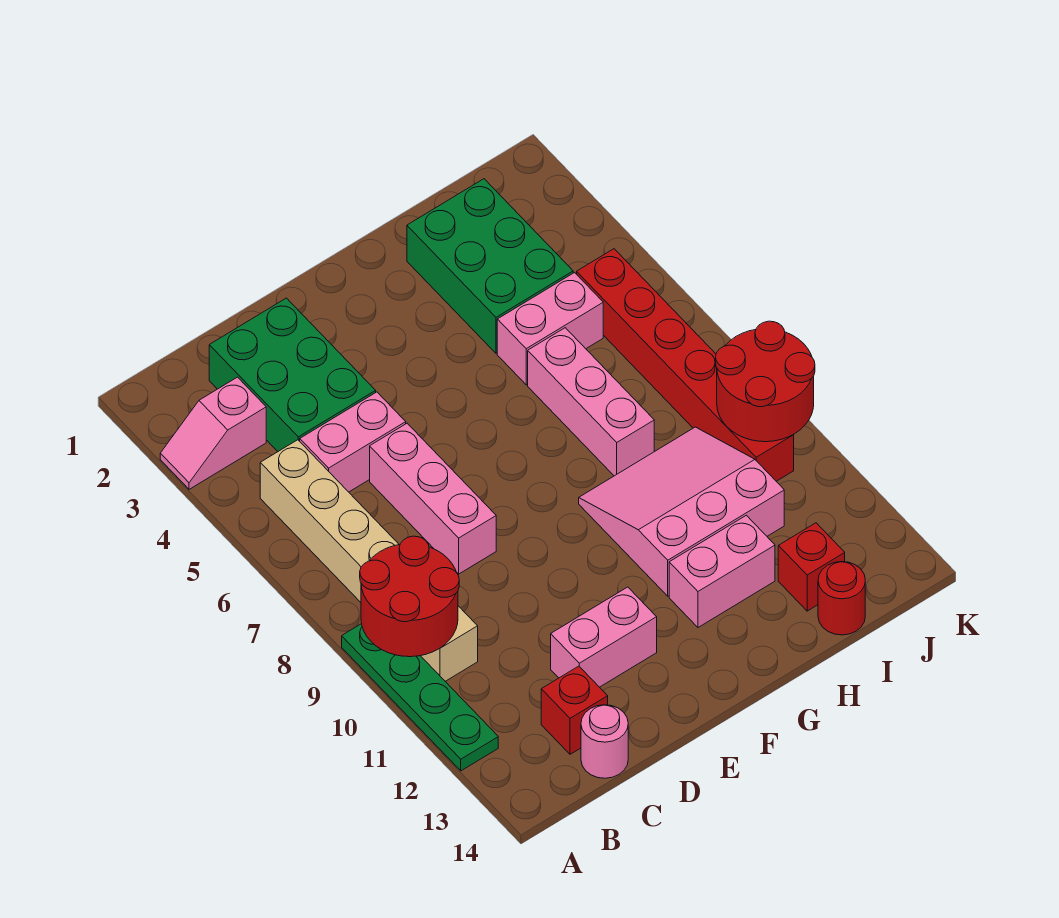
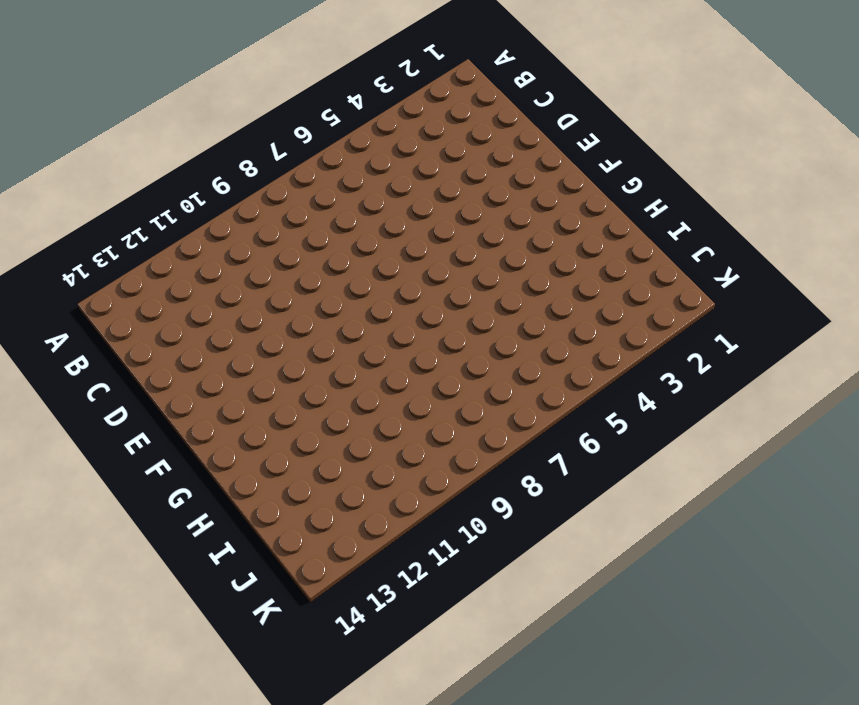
none -> pink slope A3:B3 level 1 top B
none -> green plate A9:A12 level 1
none -> tan brick B5:B10 level 1

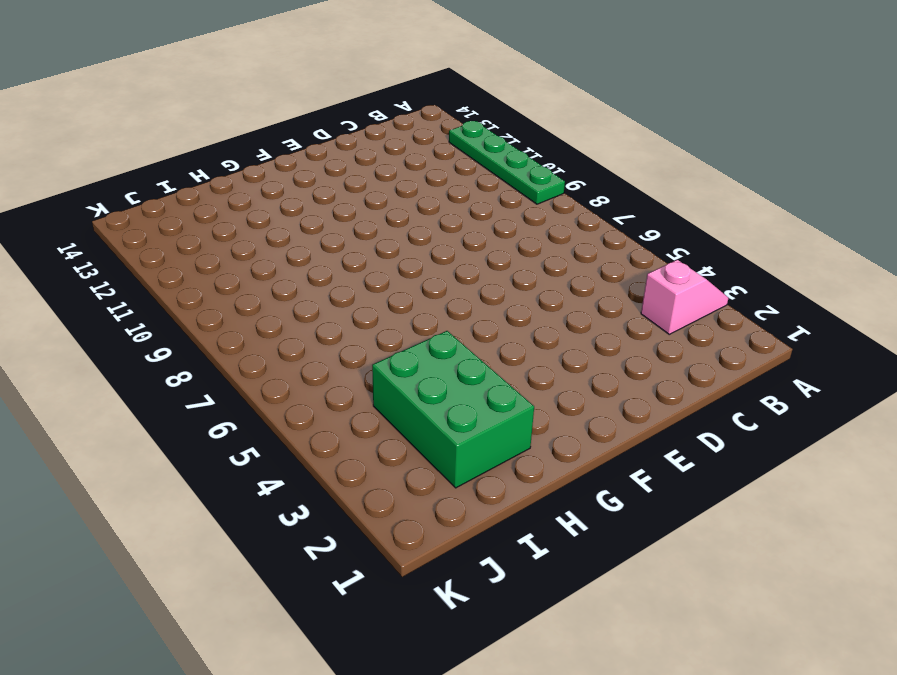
none -> tan brick B5:B10 level 1
none -> green brick C2:D4 level 1
none -> pink brick C5:D5 level 1

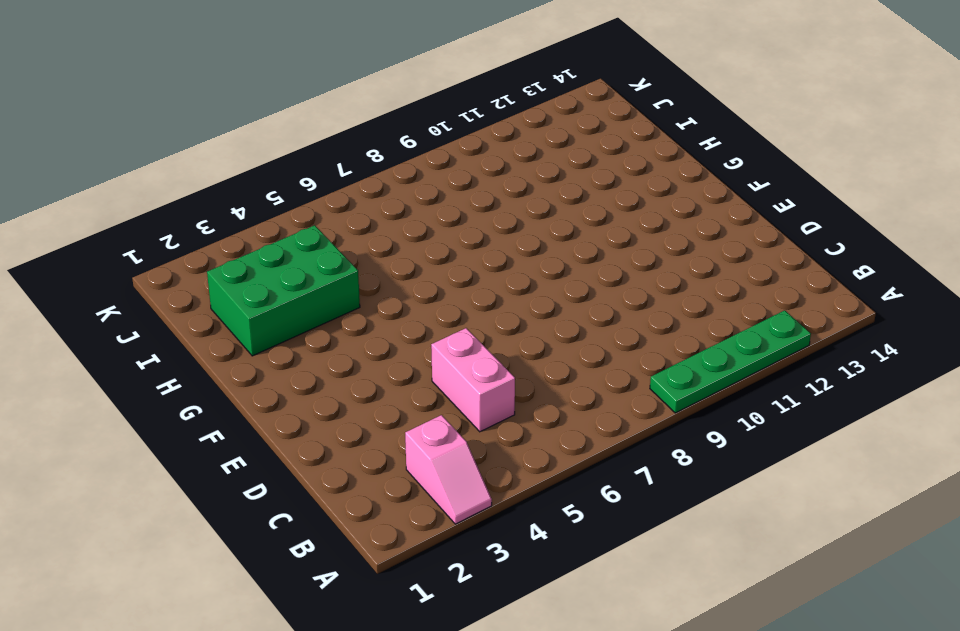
none -> tan brick B5:B10 level 1
none -> green brick C2:D4 level 1
none -> red brick C13 level 1

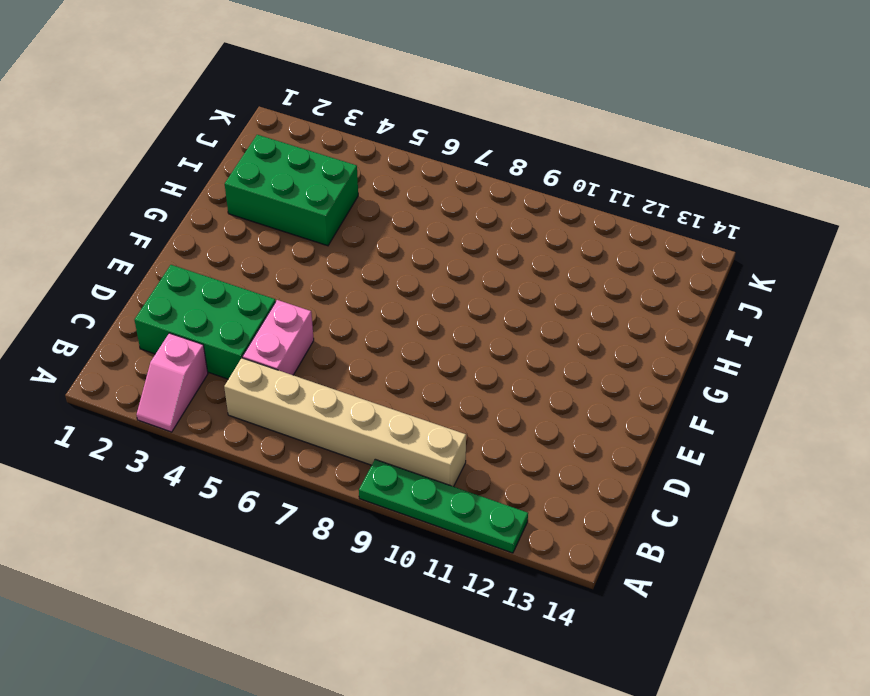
none -> red brick C13 level 1
none -> pink round brick C14 level 1
none -> pink brick D6:D8 level 1

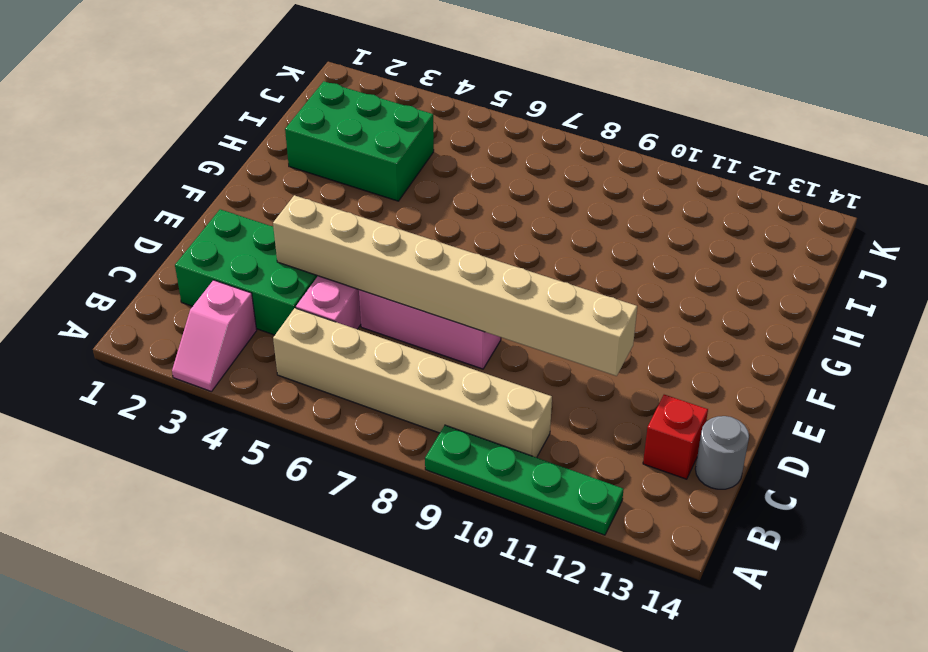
grey round brick C14 level 1 -> pink round brick C14 level 1
tan brick D4:D11 level 2 -> none
none -> pink brick D12:E12 level 1
none -> pink slope G9:I11 level 1 top 11
none -> pink brick G12:H12 level 1

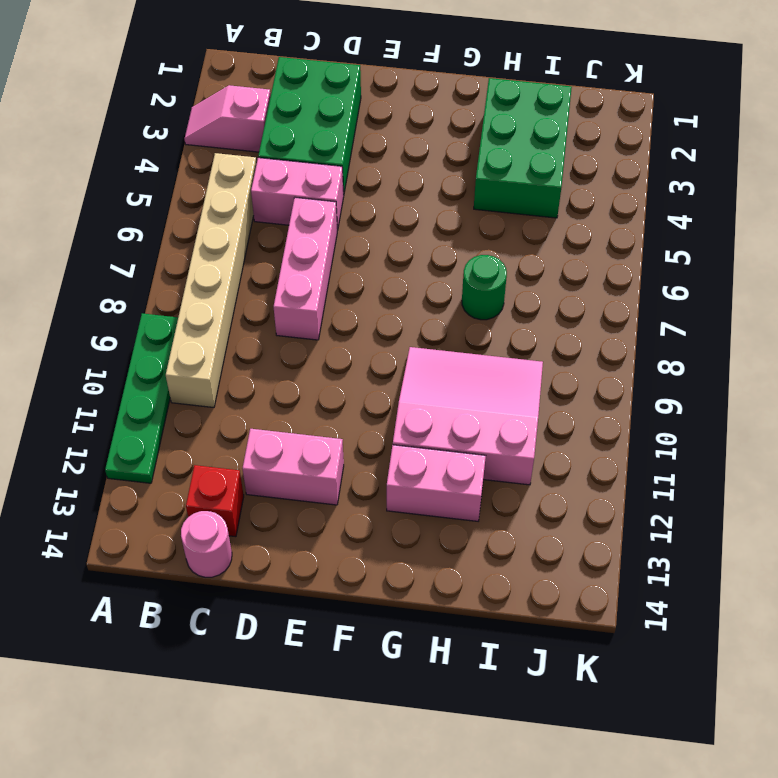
green round brick H7 level 1 -> pink brick H6:H8 level 1
none -> pink brick H5:I5 level 1
none -> red brick I13 level 1
none -> red round brick I14 level 1

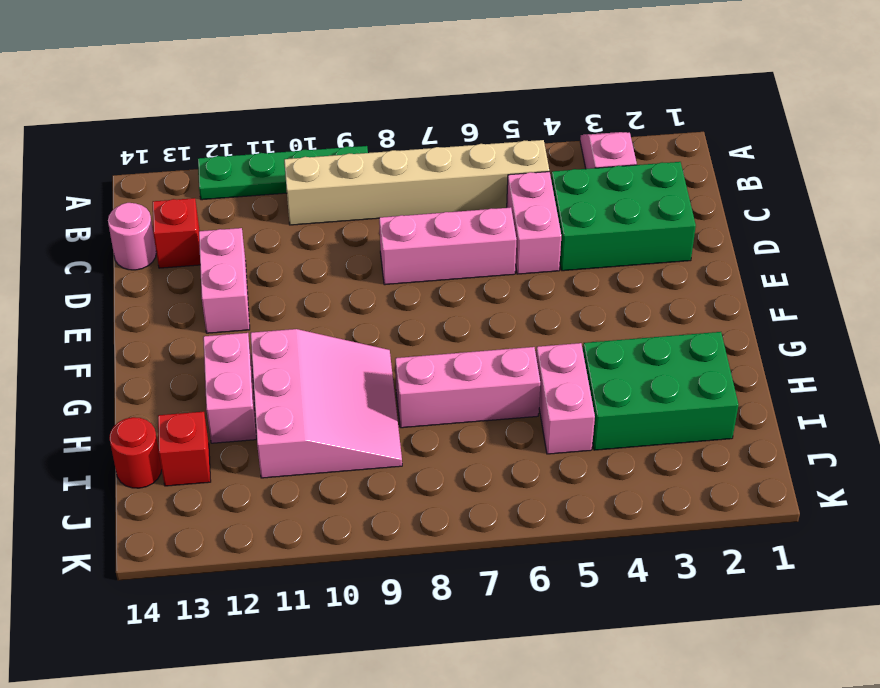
none -> red brick J5:J10 level 1
none -> red round brick A9:B10 level 2
none -> red round brick J9:K10 level 2

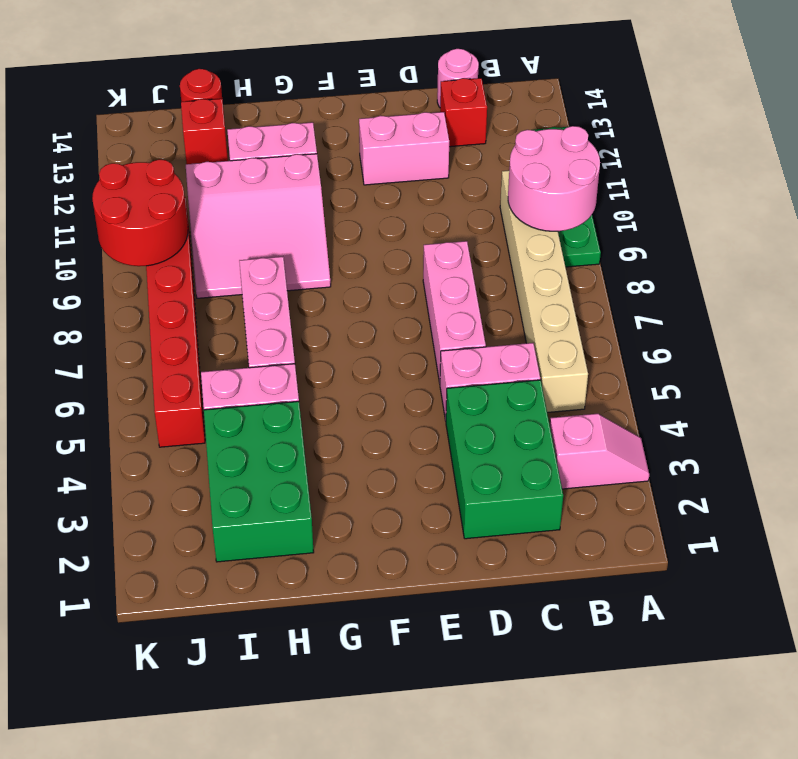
pink round brick A9:B10 level 2 -> red round brick A9:B10 level 2

